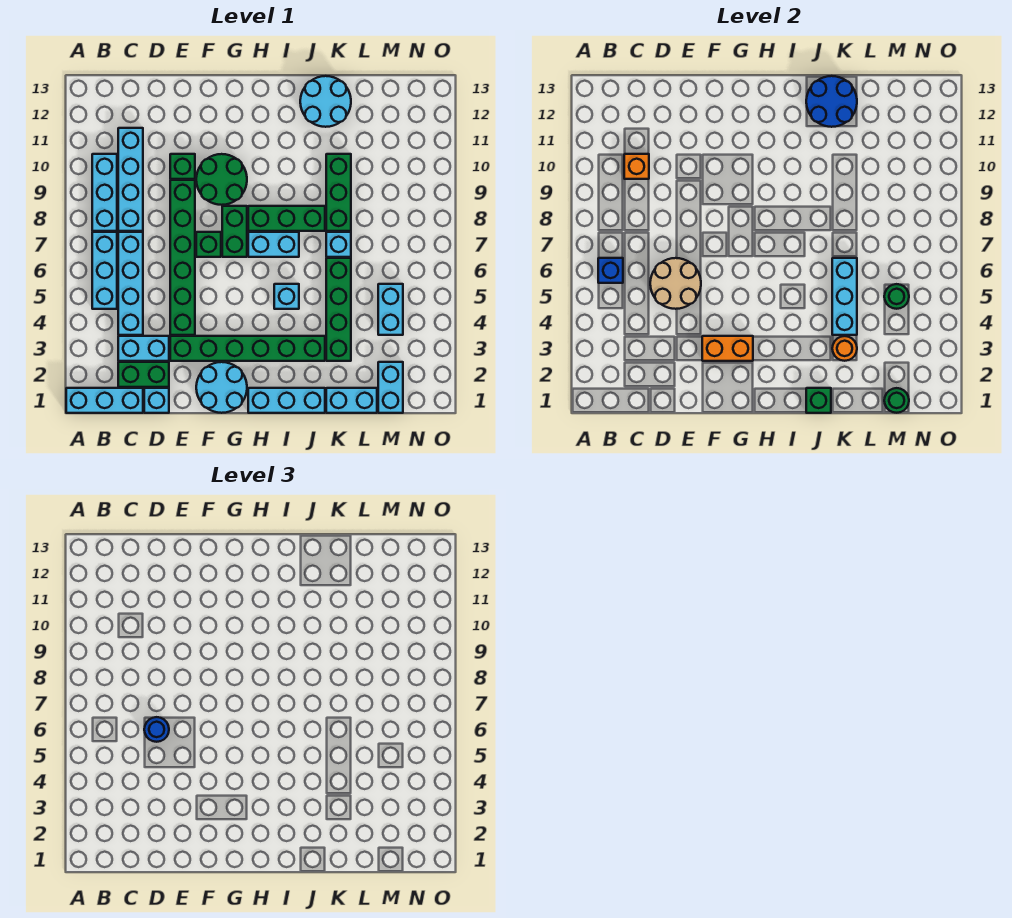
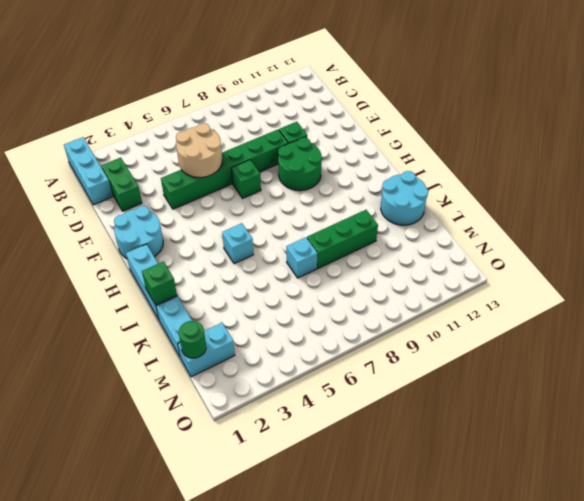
none -> cyan brick B5:B7 level 1
none -> cyan brick B8:B10 level 1
none -> cyan brick C3:D3 level 1
none -> cyan brick C4:C7 level 1

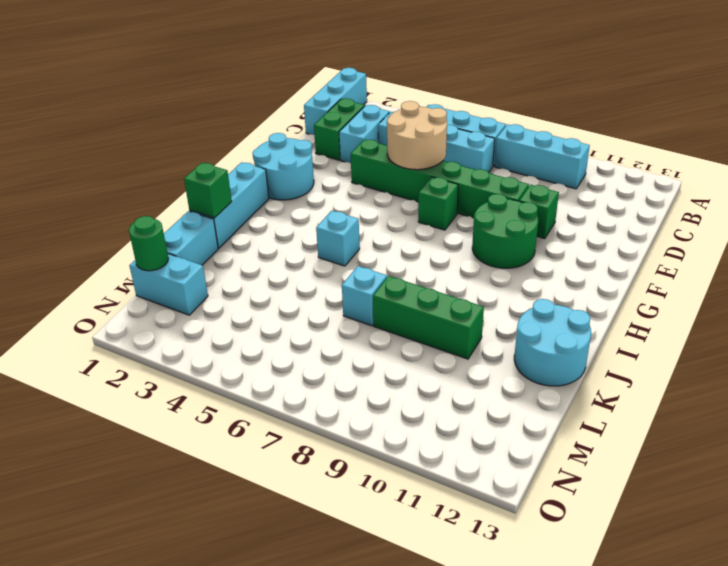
none -> cyan brick C8:C11 level 1
none -> cyan brick D1 level 1
none -> green brick E3:J3 level 1
none -> green brick G7:G8 level 1

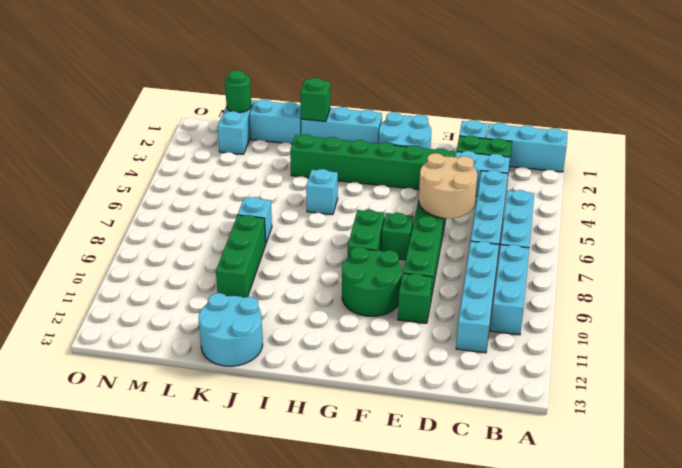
none -> cyan brick H7:I7 level 1
none -> green brick H8:J8 level 1
none -> green brick K3:K6 level 1
none -> cyan brick M4:M5 level 1

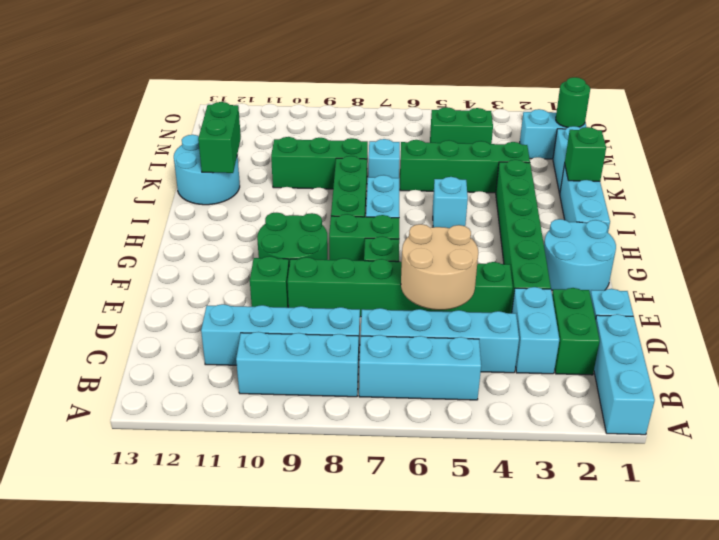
green brick J12:K12 level 2 -> blue round brick J12:K13 level 2
green brick M4:M5 level 1 -> cyan brick M4:M5 level 1
none -> blue brick B6 level 2
none -> orange brick C10 level 2
none -> orange brick F3:G3 level 2
none -> orange round brick K3 level 2

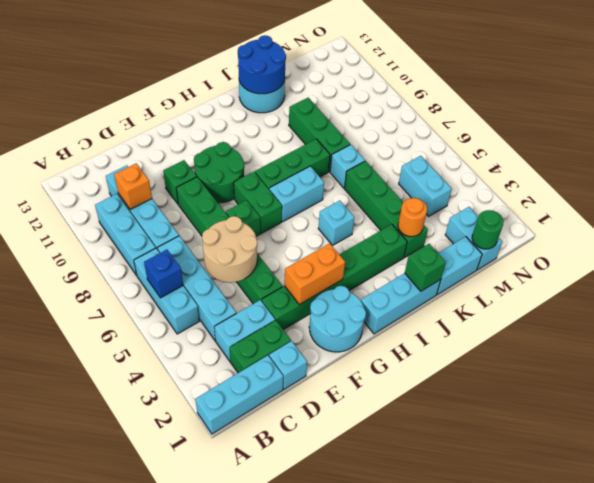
none -> cyan brick K4:K6 level 2
none -> green round brick M5 level 2
none -> blue round brick D6 level 3

